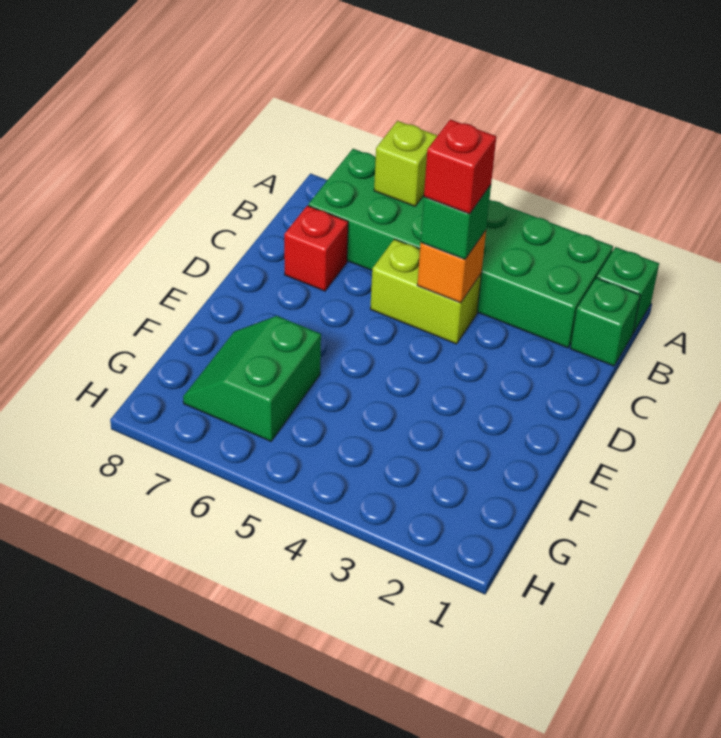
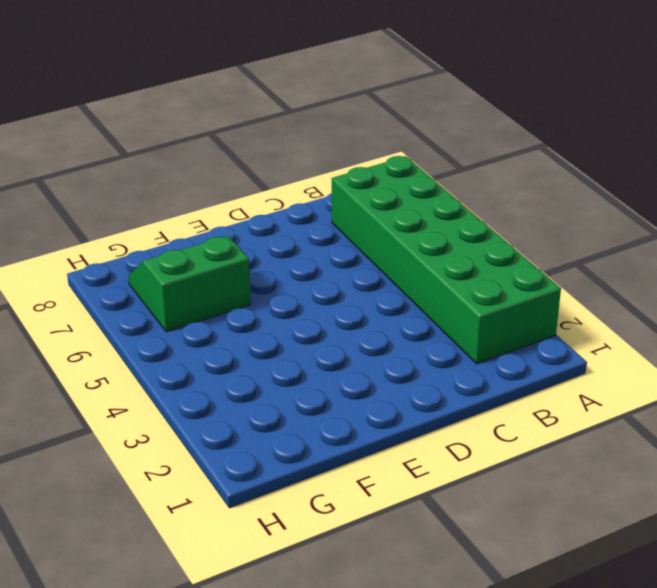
none -> green brick A1 level 1
none -> green brick B1 level 1

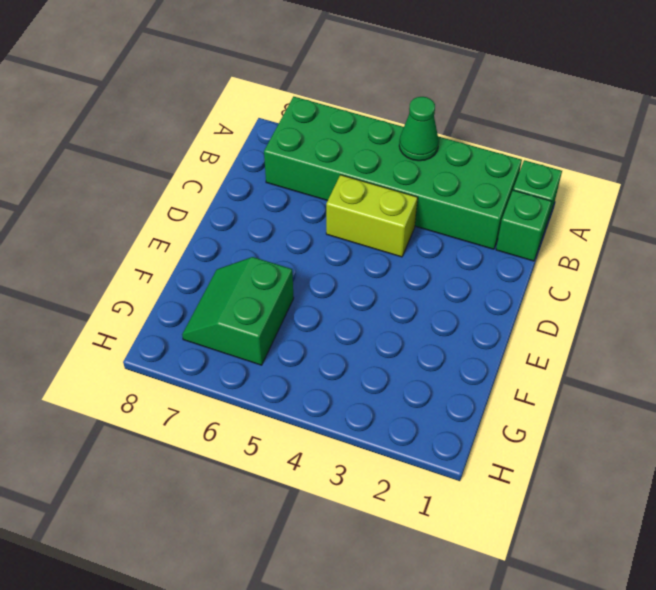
green cone A4 level 2 -> none
none -> red brick C7 level 1
none -> lime brick A6 level 2

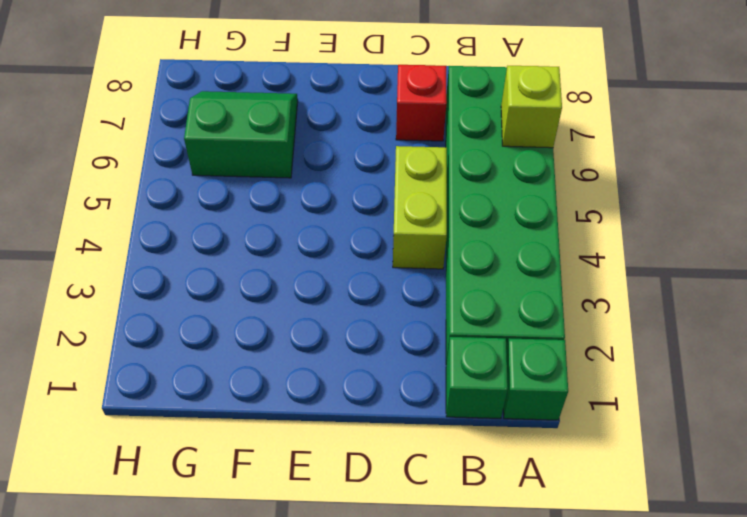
none -> orange brick C4 level 2
none -> green brick C4 level 3

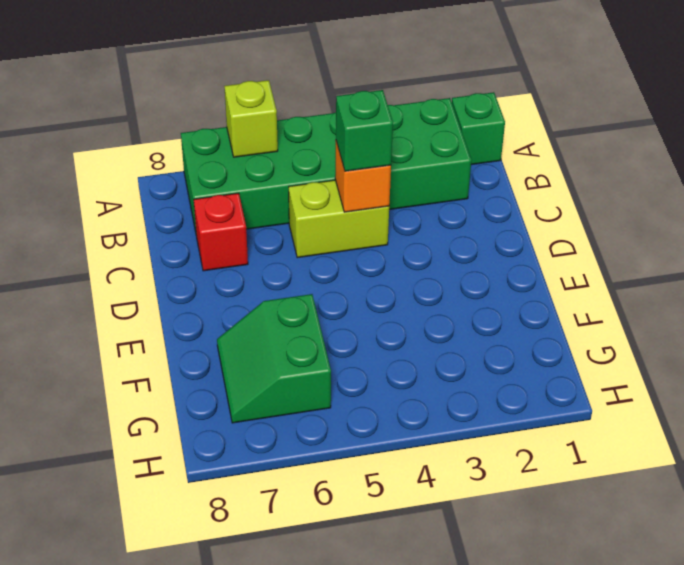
none -> green brick B1 level 1
none -> red brick C4 level 4

